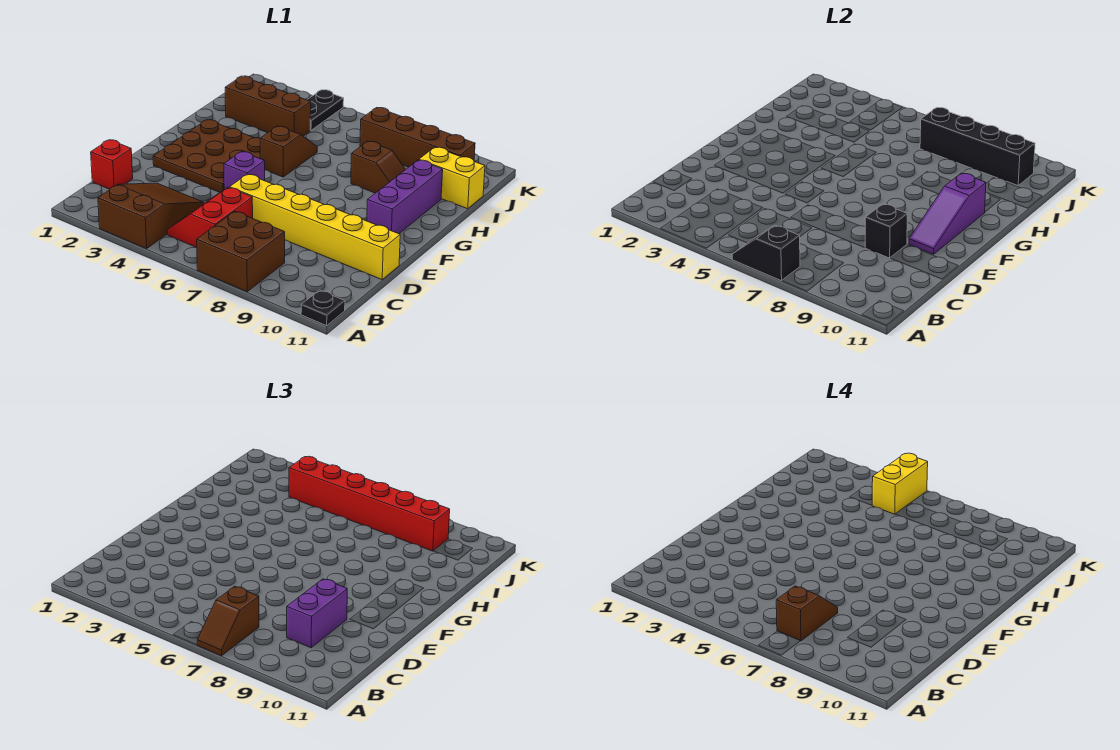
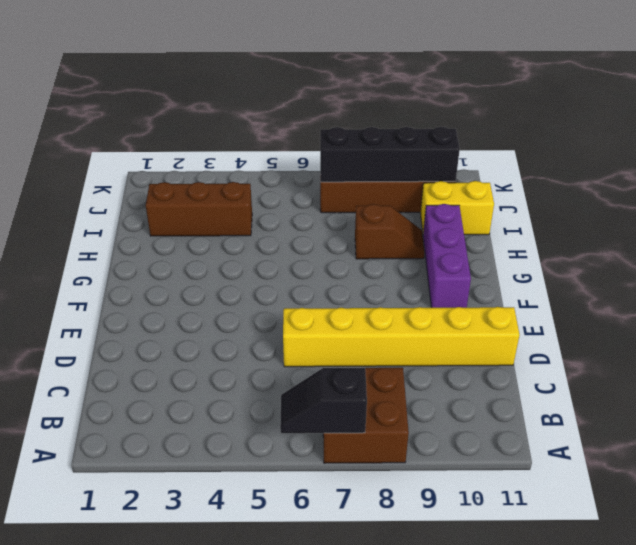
none -> brown slope A3:C4 level 1 top A
none -> black plate A11 level 1
none -> red slope B5:C6 level 1 top 6

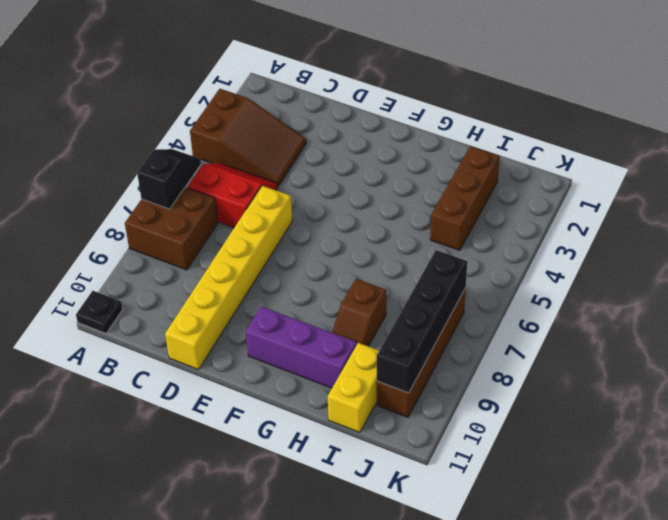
none -> red brick C1 level 1
none -> brown plate E2:G4 level 1
none -> purple brick E5 level 1

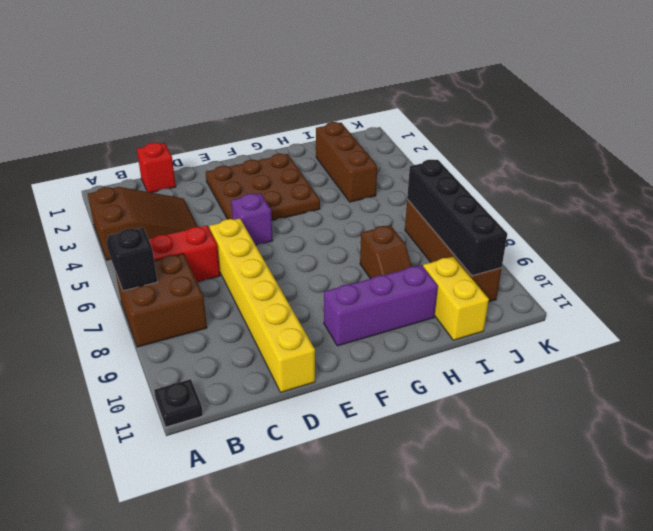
none -> brown slope G5:H5 level 1 top G
none -> black plate J4:K4 level 1
none -> black brick D9 level 2

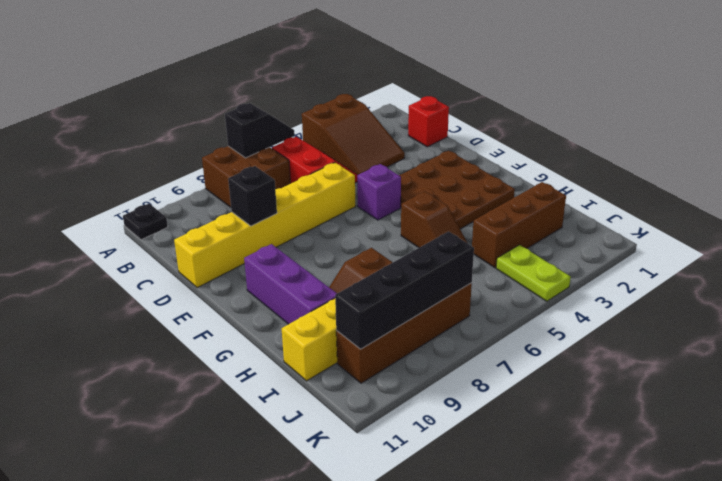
lime plate J4:K4 level 1 -> black plate J4:K4 level 1
none -> purple slope E10:G10 level 2 top G
none -> brown slope A7:B7 level 3 top B
none -> purple brick C9:D9 level 3

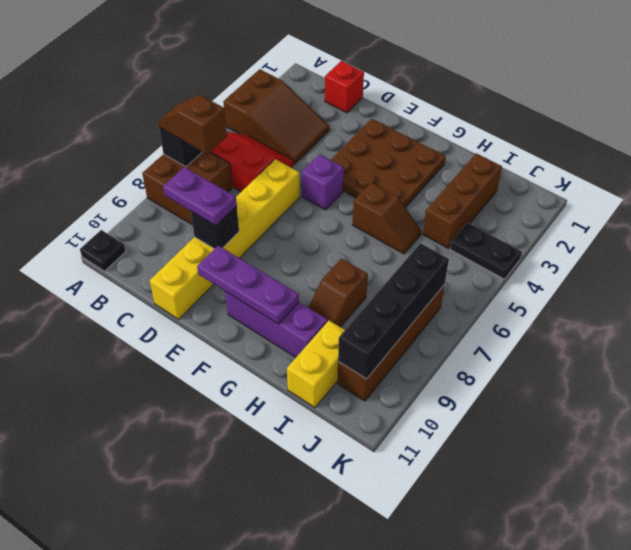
purple plate C9:D9 level 3 -> purple brick C9:D9 level 3
purple plate E10:G10 level 2 -> purple slope E10:G10 level 2 top G
none -> red brick J4:J9 level 3
none -> brown slope B7:C7 level 4 top B
none -> yellow brick J5:K5 level 4

